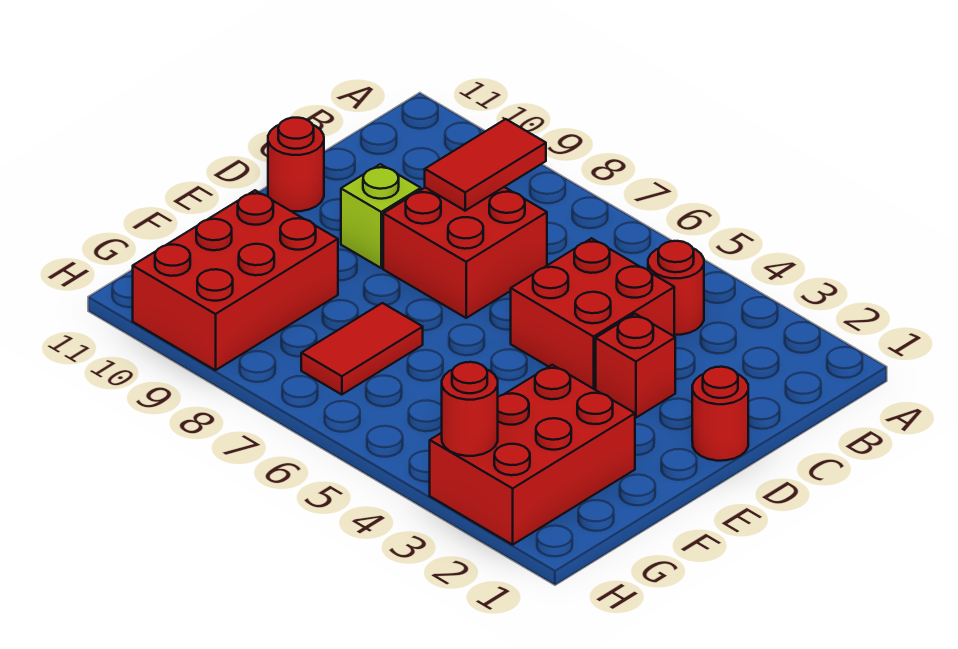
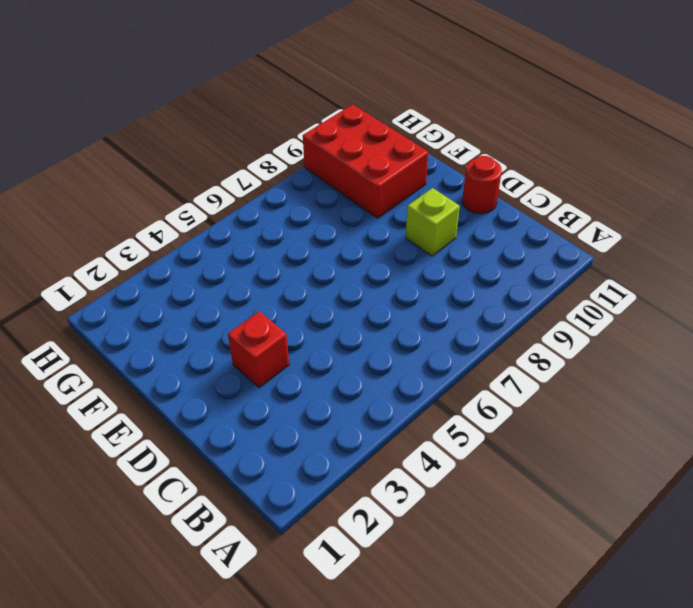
none -> red round brick B4 level 1
none -> red brick C4:D5 level 1
none -> red brick C7:D8 level 1

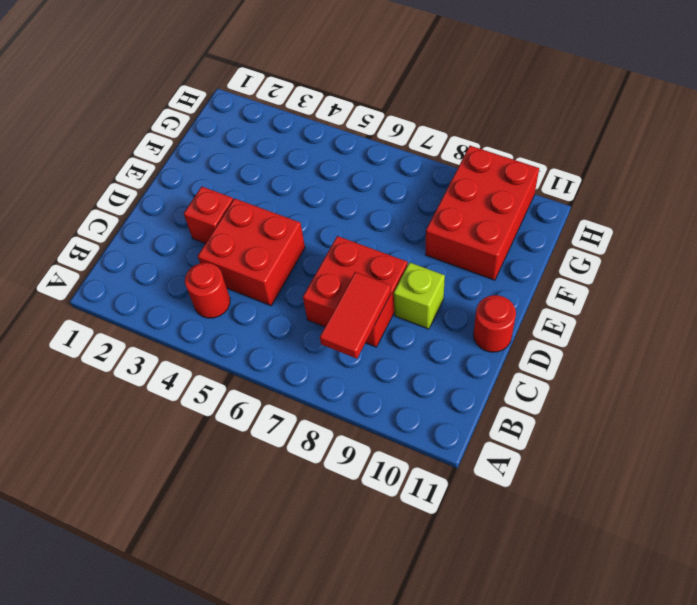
none -> red round brick D1 level 1
none -> red brick F2:H3 level 1
none -> red tile F7:G7 level 1

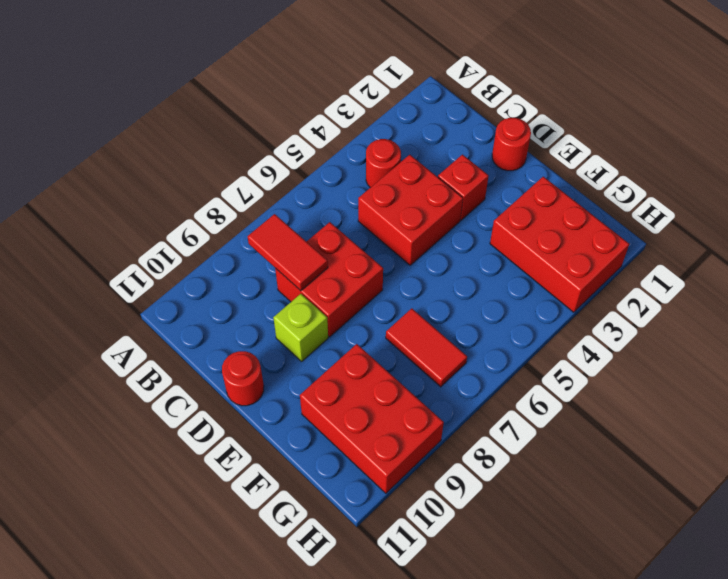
none -> red round brick H3 level 2

